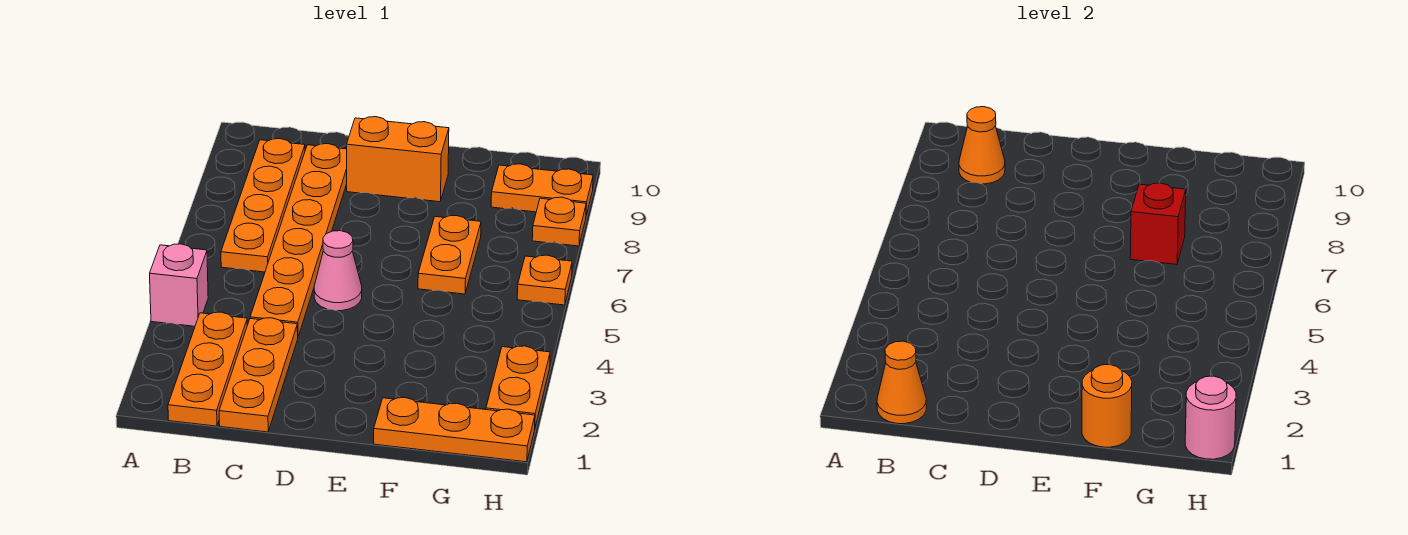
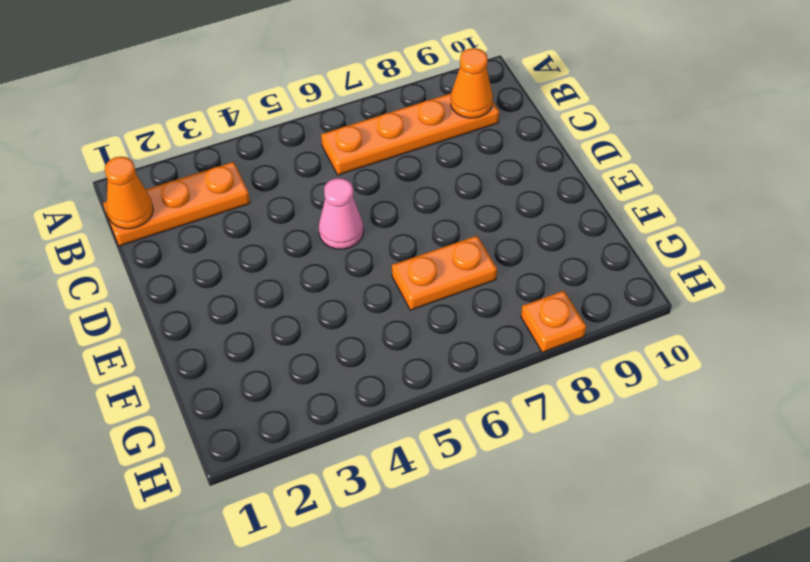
none -> pink brick A4 level 1
none -> orange plate C1:C3 level 1
none -> orange plate C4:C9 level 1

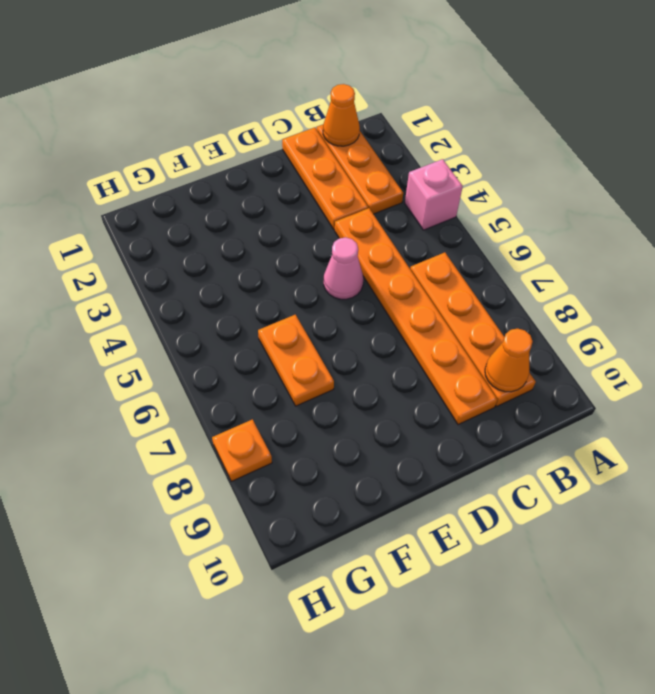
none -> orange brick D9:E9 level 1
none -> orange plate F1:H1 level 1
none -> orange plate G9:H9 level 1

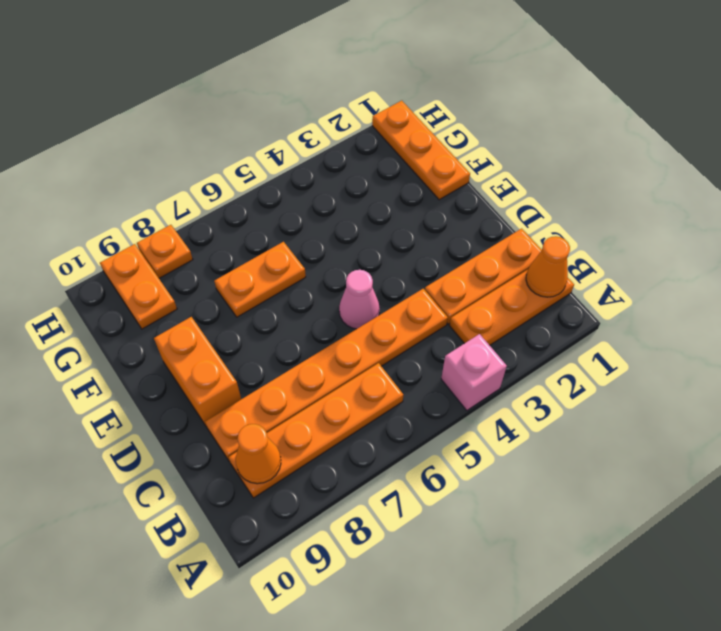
none -> orange plate H2:H3 level 1
none -> orange plate H6 level 1
none -> orange round brick F1 level 2

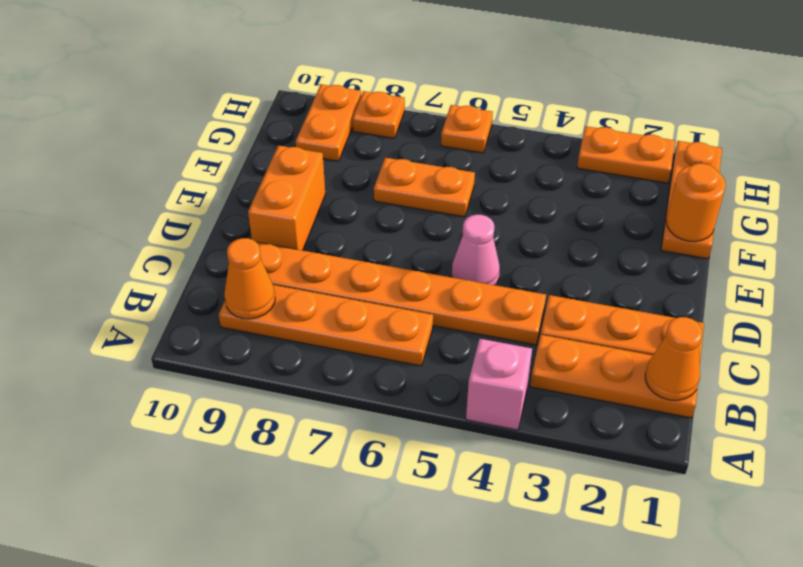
none -> red brick F7 level 2
none -> pink round brick H1 level 2

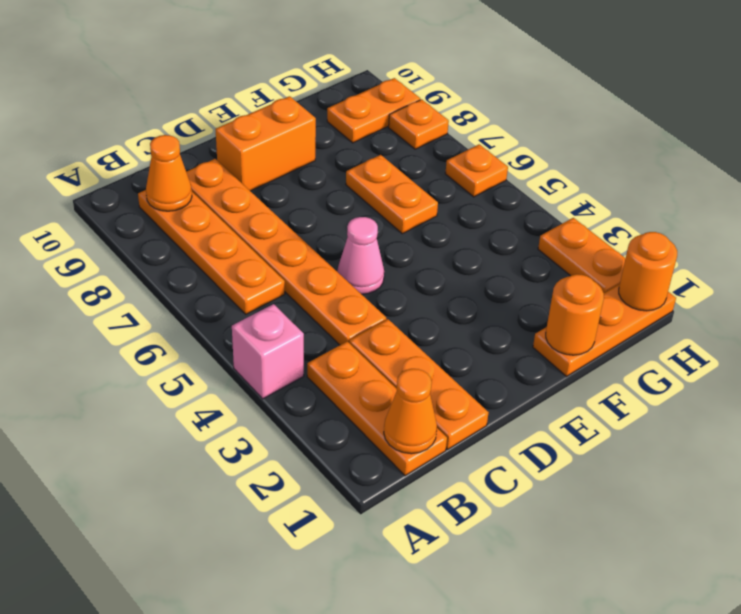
orange round brick H1 level 2 -> pink round brick H1 level 2
none -> red brick F7 level 2

